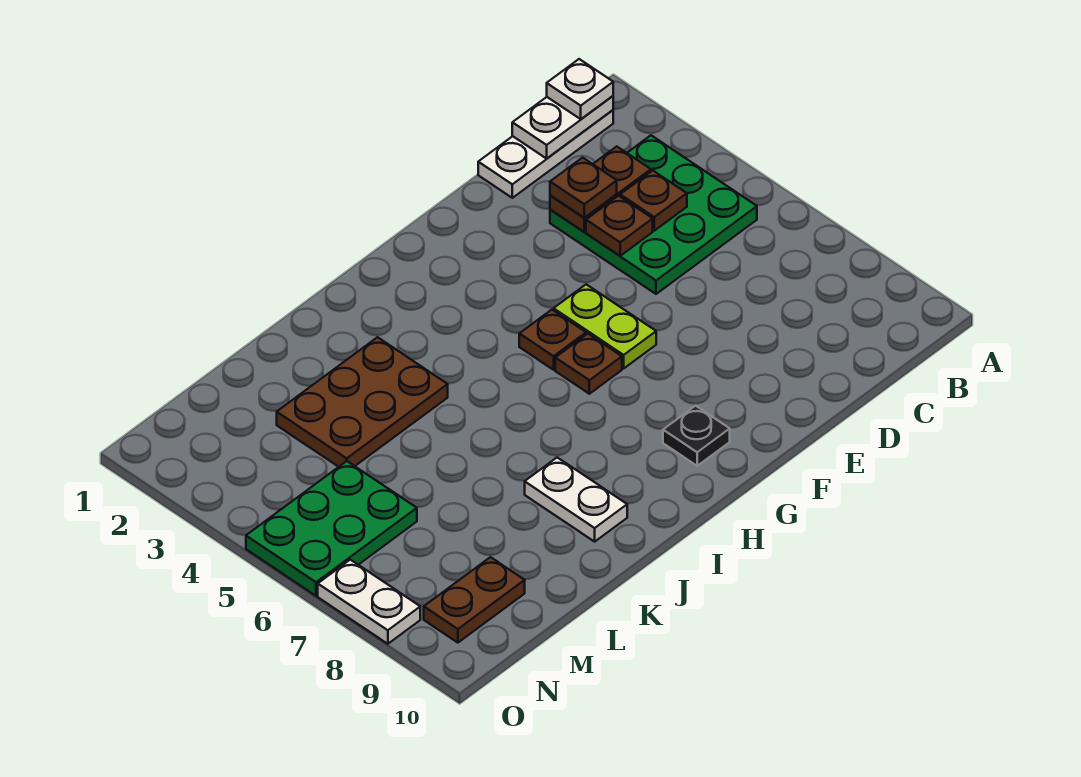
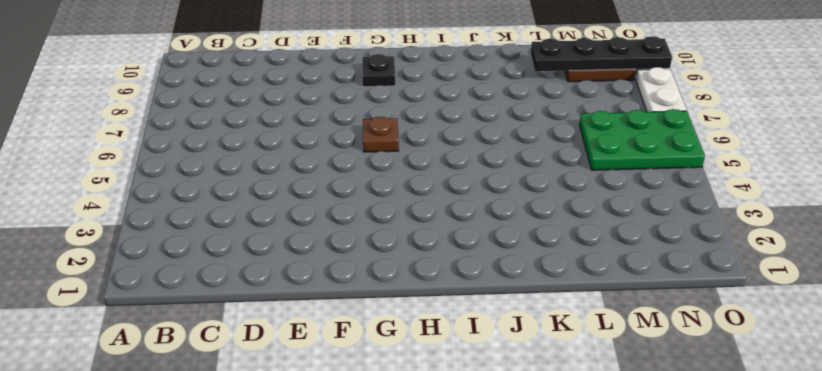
black plate L9:O9 level 2 -> none
none -> white plate B1:D1 level 1
none -> green plate B3:D5 level 1
none -> lime plate F5:F6 level 1

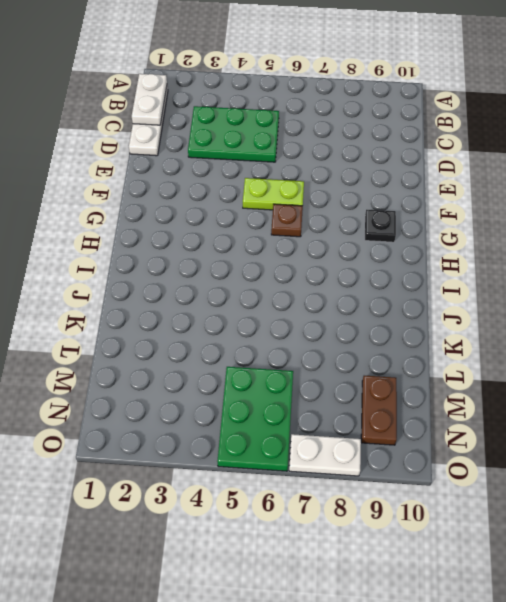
green plate C3:D5 level 1 -> green plate B3:D5 level 1
none -> brown plate G5 level 1
none -> brown plate J3:L4 level 1
none -> white plate J8:J9 level 1

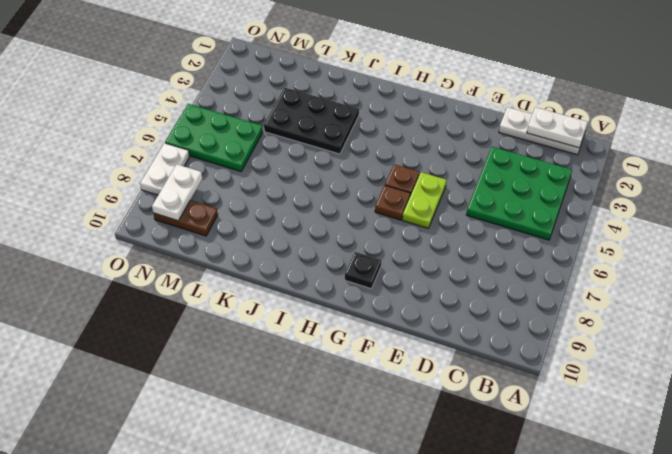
black plate J3:L4 level 1 -> brown plate J3:L4 level 1
white plate N8:N9 level 2 -> white plate J8:J9 level 1
none -> brown plate C3:D3 level 2
none -> brown plate C4 level 2
none -> brown plate D4 level 2

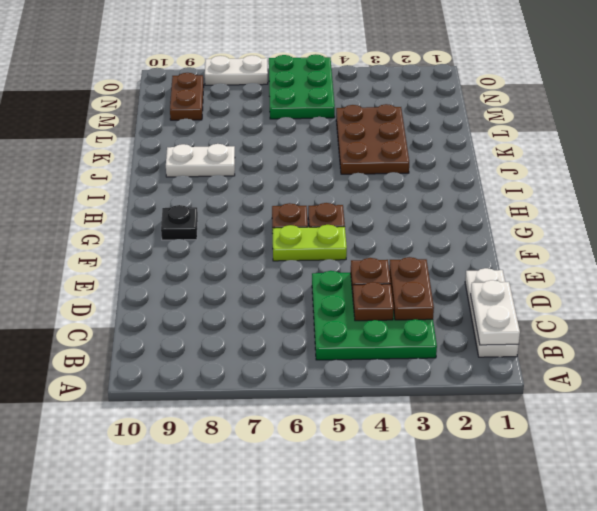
none -> white plate B1 level 3
none -> brown plate D3 level 3

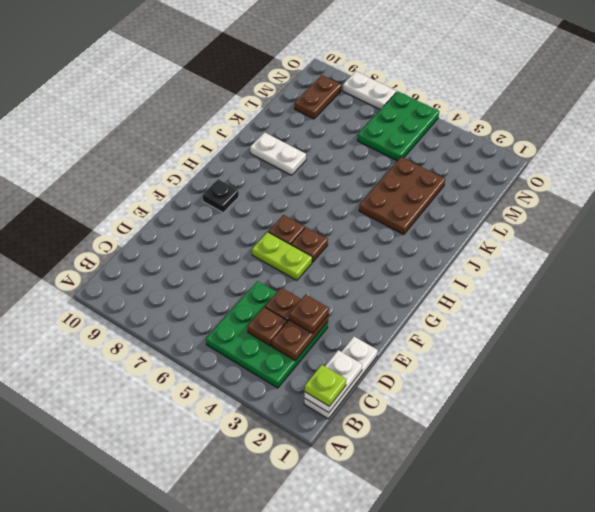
lime plate B1 level 3 -> white plate B1 level 3

